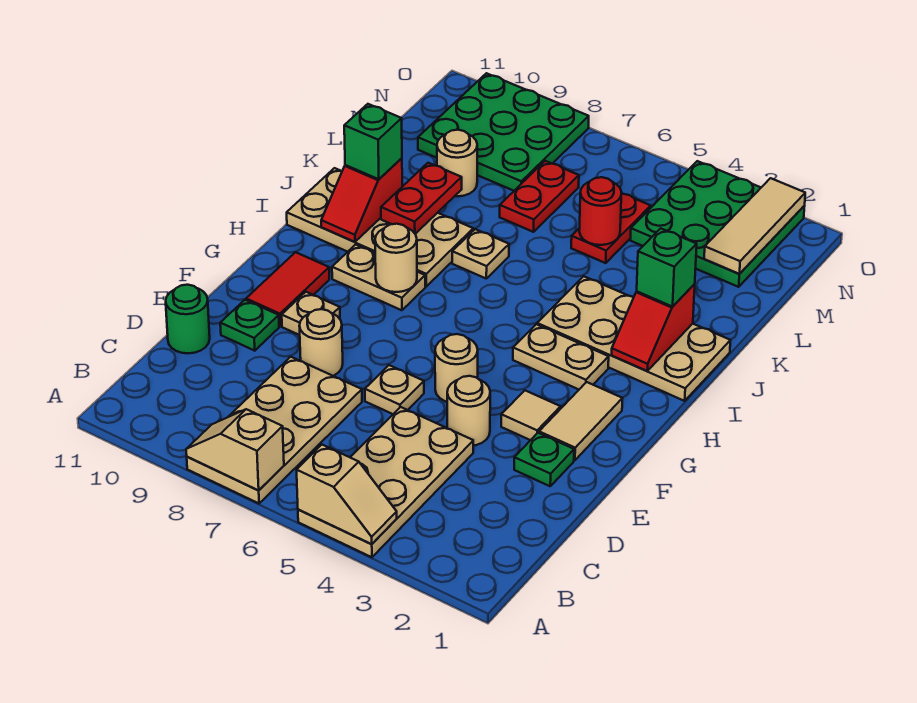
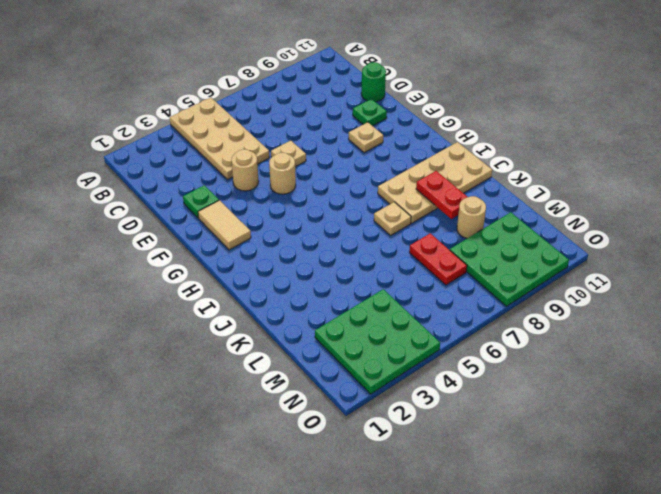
none -> tan plate A7:D8 level 1
none -> tan round brick E8 level 1
none -> tan tile F3 level 1
none -> red tile F10:G10 level 1

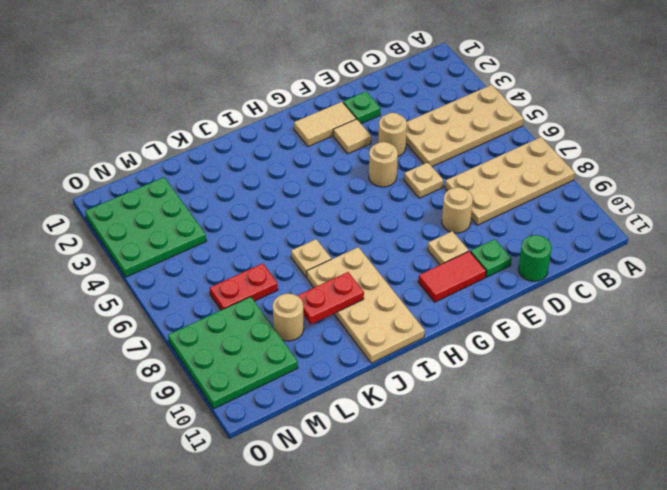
none -> tan plate H3:H4 level 1
none -> tan plate H8:H9 level 1
none -> tan plate I1:J4 level 1
none -> red plate L5:M5 level 1

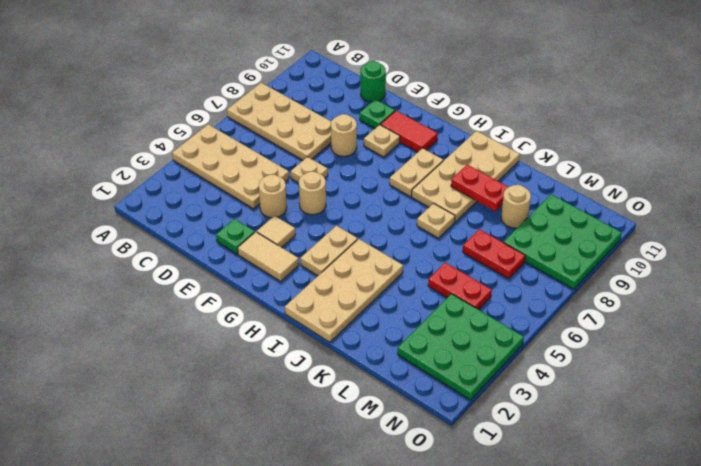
none -> tan slope A4:A5 level 2 top 5
none -> tan slope A7:A8 level 2 top 7
none -> tan round brick H8 level 2
none -> red slope I2:J2 level 2 top J

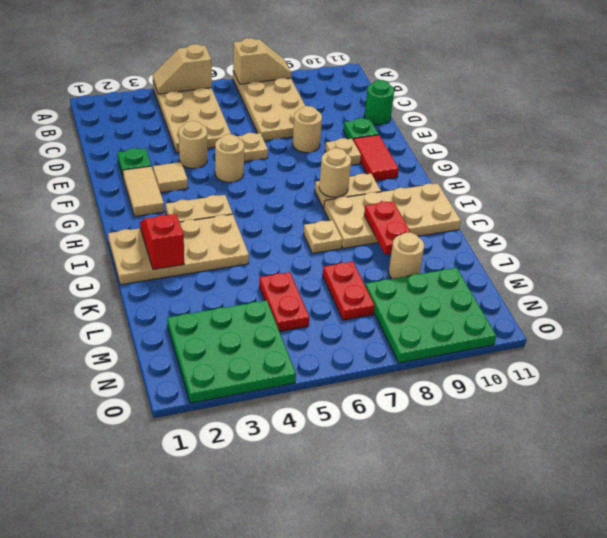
none -> red slope I10:J10 level 2 top J
none -> red round brick L5 level 2
none -> tan tile M2:O2 level 2
none -> green brick J2 level 3

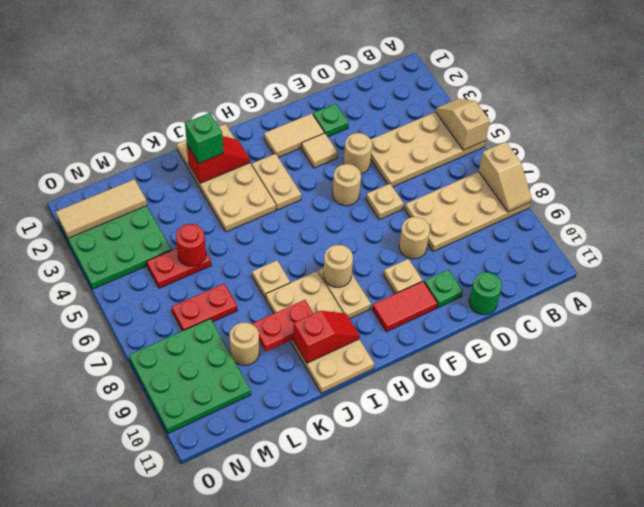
none -> green brick J10 level 3

